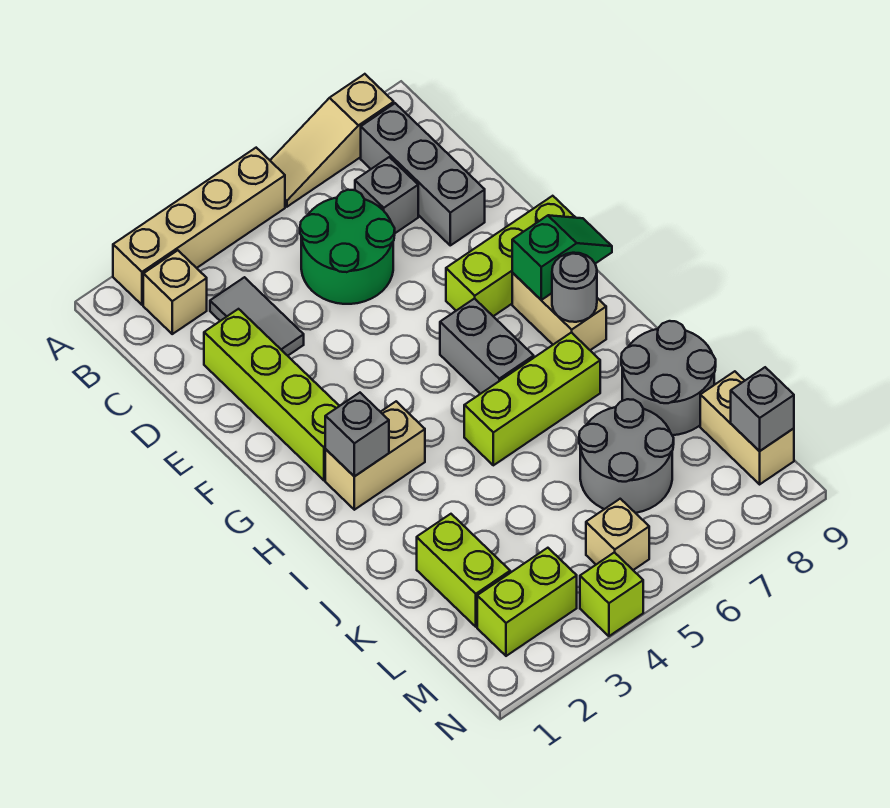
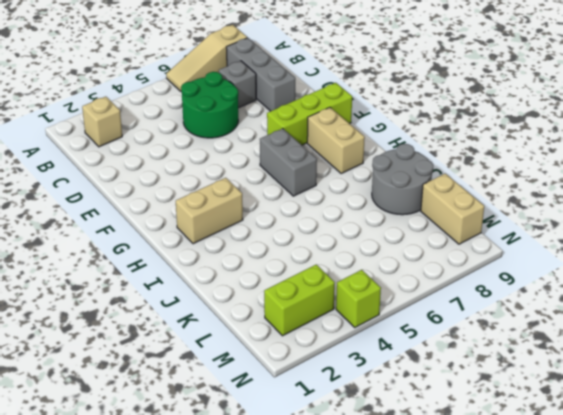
none -> tan brick A2:A5 level 1
none -> grey tile C3:D3 level 1
none -> lime brick D2:G2 level 1

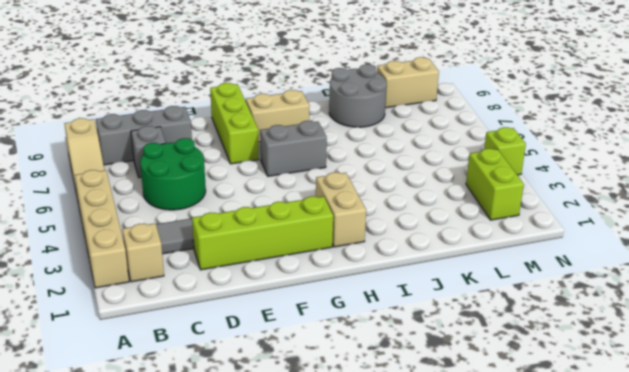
none -> lime brick I5:I7 level 1
none -> lime brick K2:L2 level 1
none -> grey round brick K6:L7 level 1

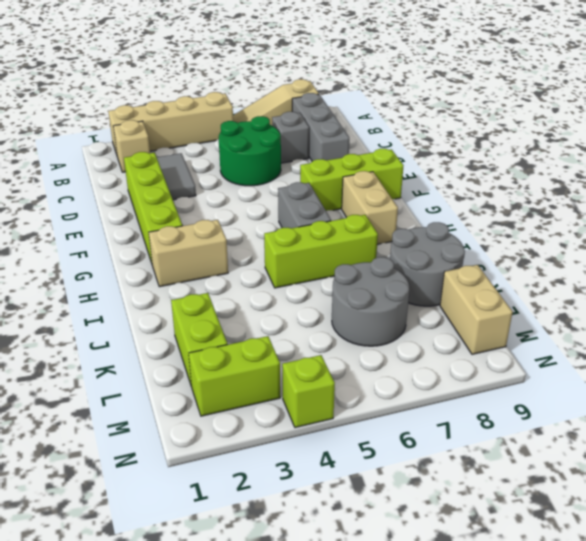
none -> tan brick M5 level 1
none -> green slope G8:G9 level 2 top 8
none -> grey brick H2 level 2

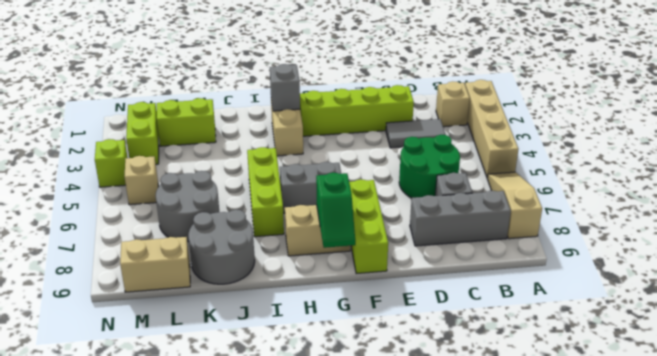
none -> grey round brick H8 level 2
none -> grey brick M9 level 2

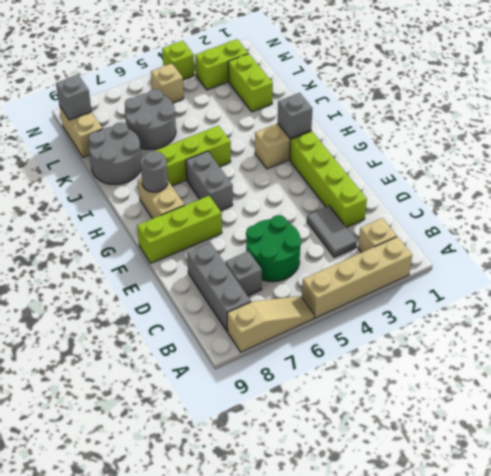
none -> green slope G8:G9 level 2 top 8

